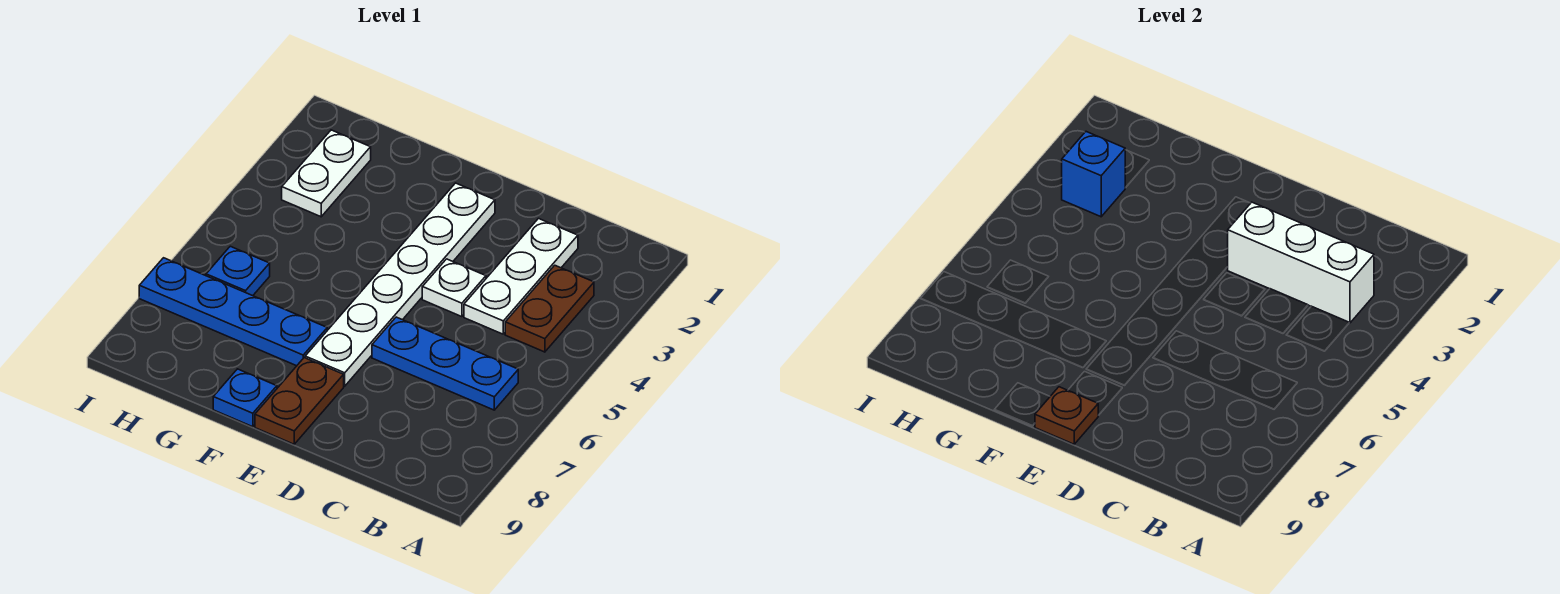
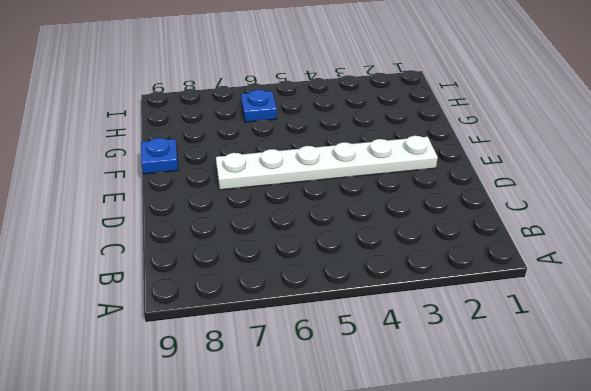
none -> brown plate B3:B4 level 1
none -> blue plate B6:D6 level 1
none -> white plate C2:C4 level 1

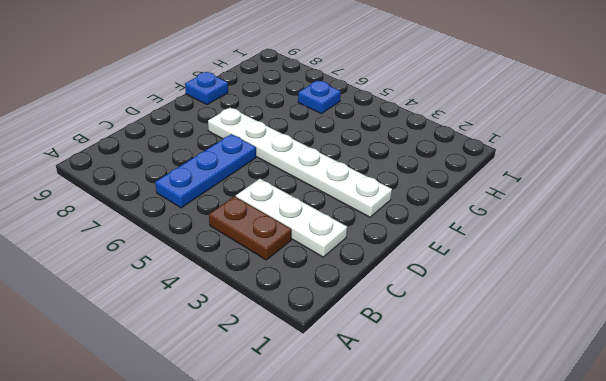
none -> white plate D4 level 1
none -> brown plate E8:E9 level 1
none -> blue plate F7:I7 level 1

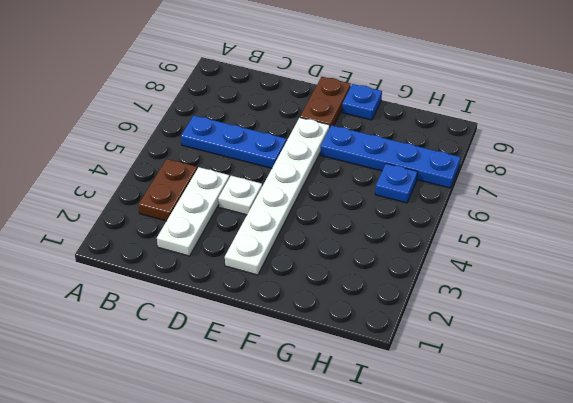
none -> white plate H2:H3 level 1
none -> white brick B3:D3 level 2
none -> brown plate E9 level 2

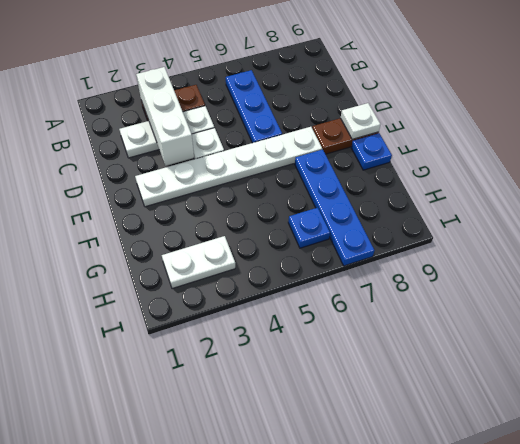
white plate E9 level 2 -> brown plate E9 level 2
none -> blue brick H3 level 2

